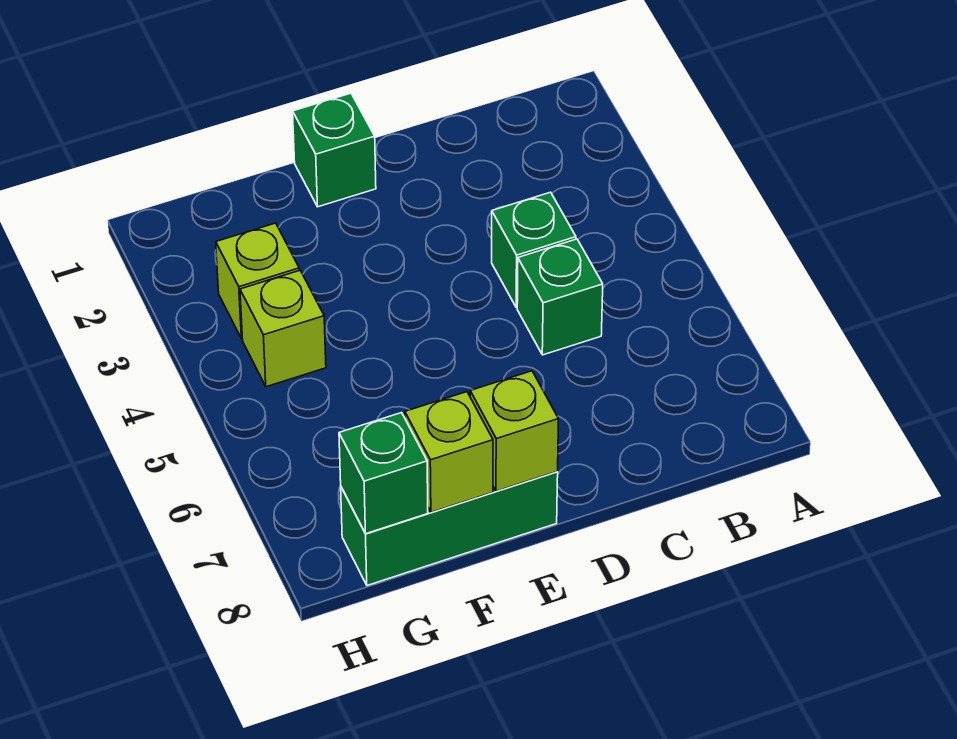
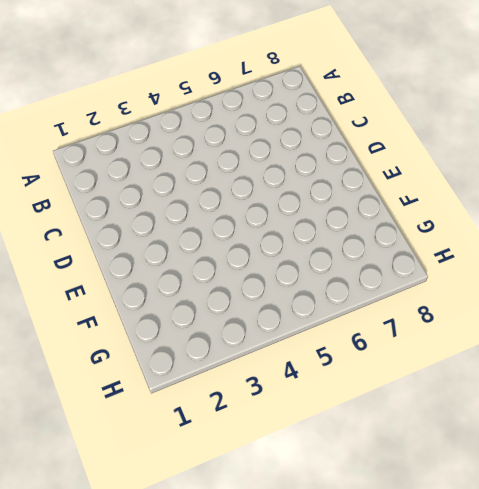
none -> green brick C4 level 1
none -> green brick C5 level 1

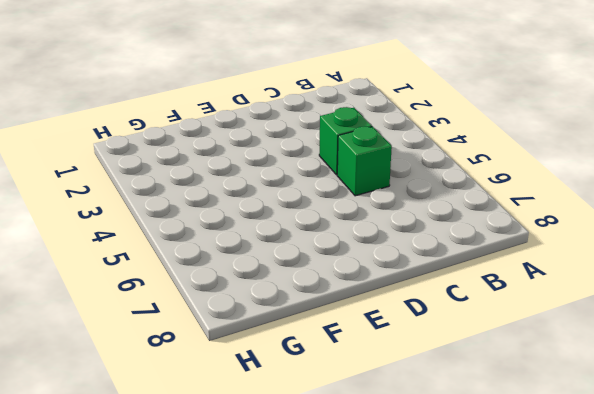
none -> green brick E1 level 1
none -> green brick E8:G8 level 1

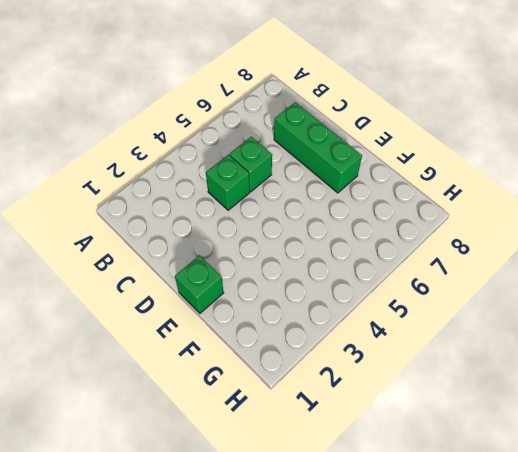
green brick C7:E7 level 1 -> green brick E8:G8 level 1
none -> lime brick G3 level 1
none -> lime brick G4 level 1

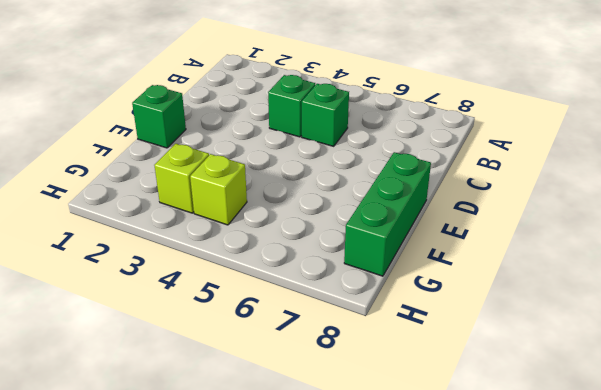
none -> lime brick E8 level 2
none -> lime brick F8 level 2

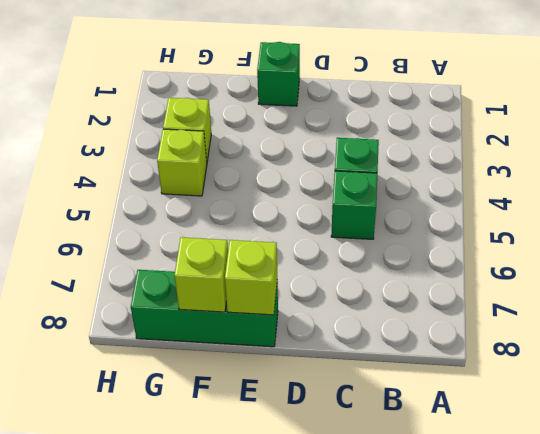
none -> green brick G8 level 2

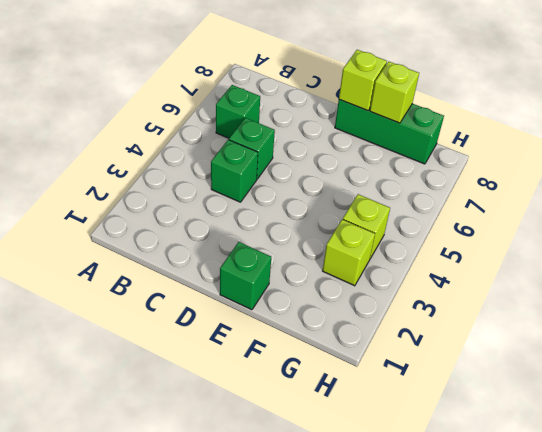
green brick B6 level 1 -> green brick G8 level 2

